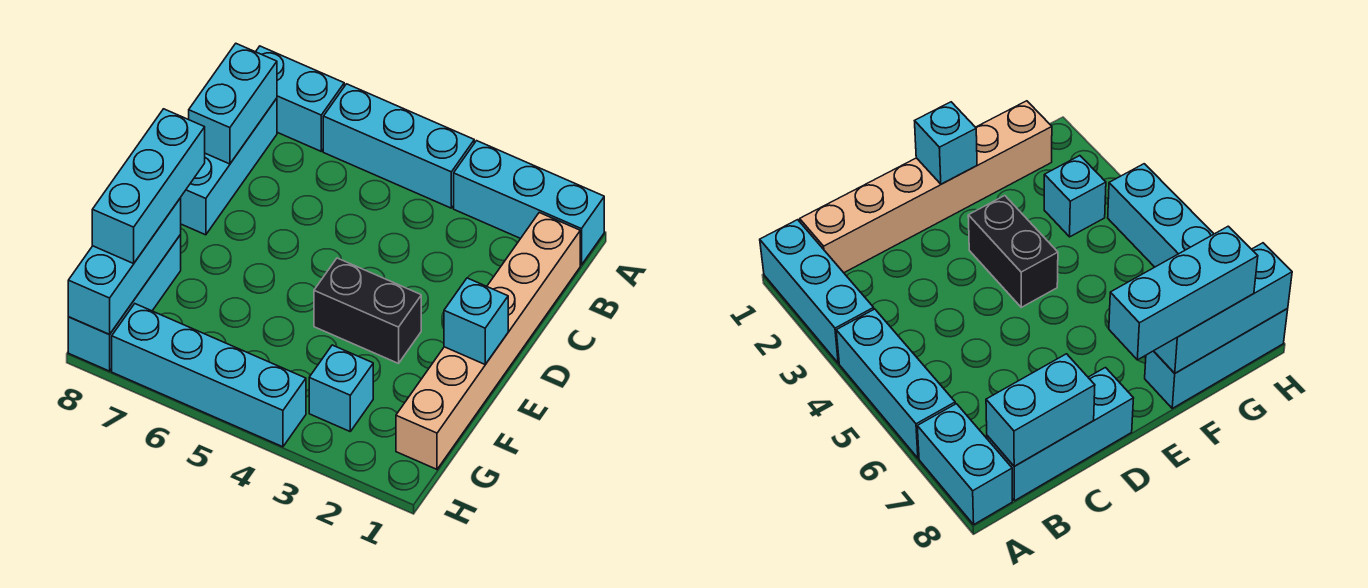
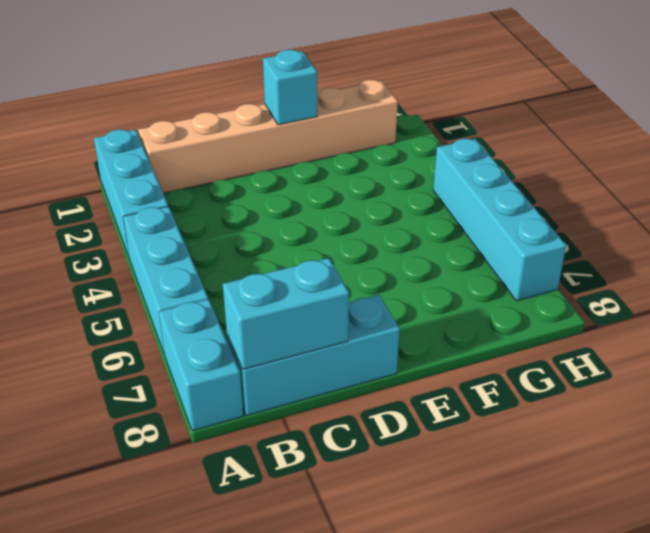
none -> black brick E3:E4 level 1
none -> cyan brick F8:H8 level 1
none -> cyan brick G3 level 1

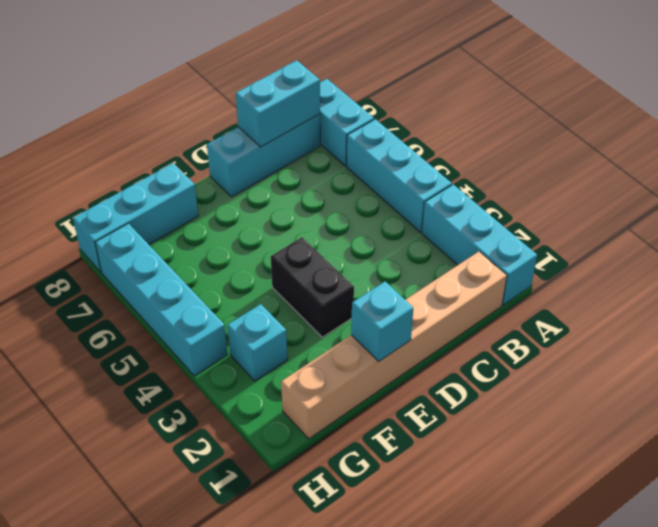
none -> cyan brick F8:H8 level 2
none -> cyan brick E8:G8 level 3

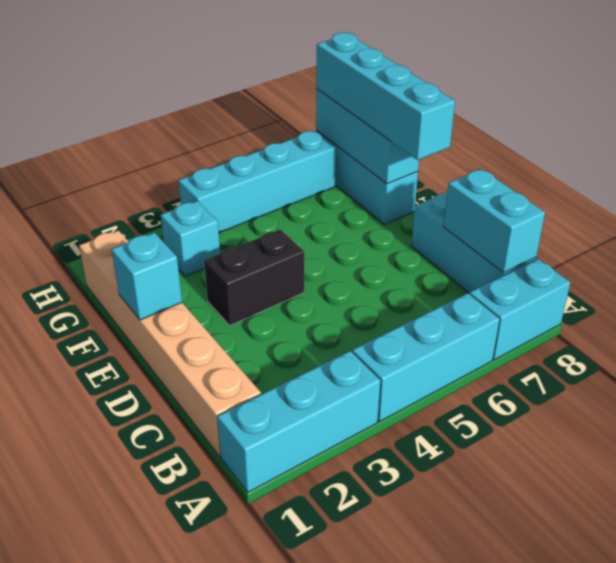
cyan brick E8:H8 level 3 -> cyan brick E8:G8 level 3

